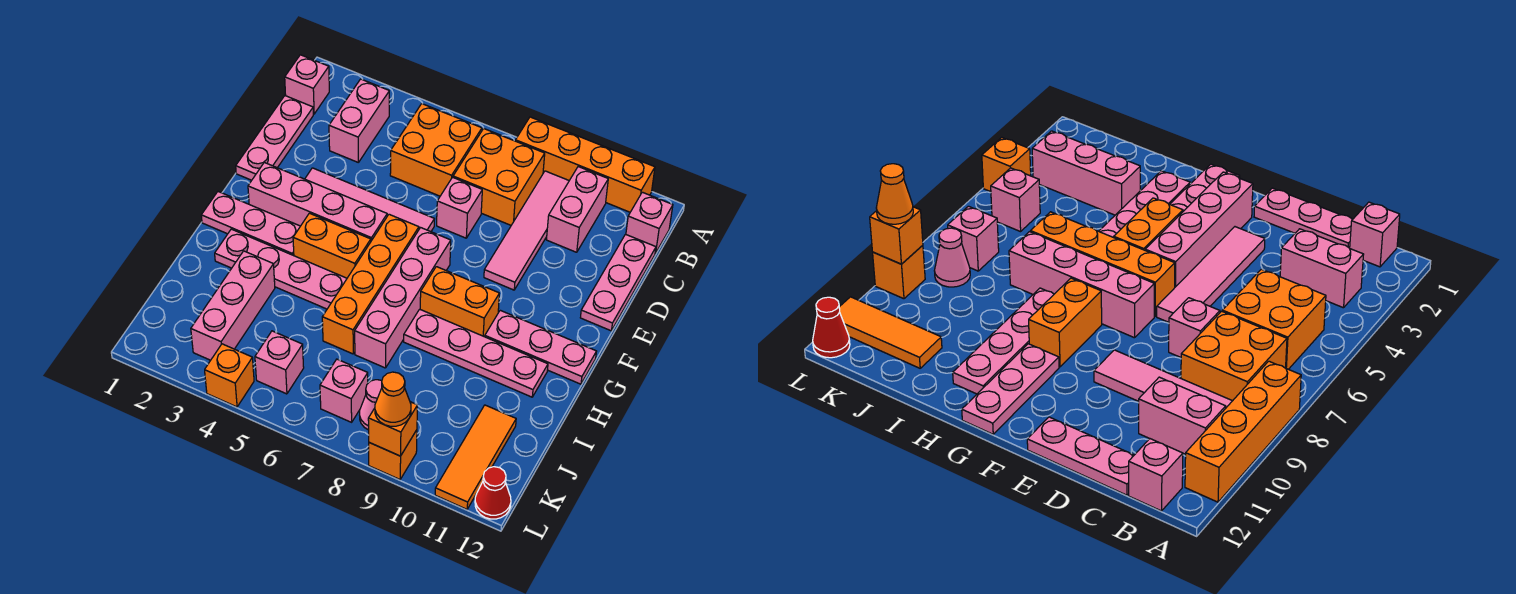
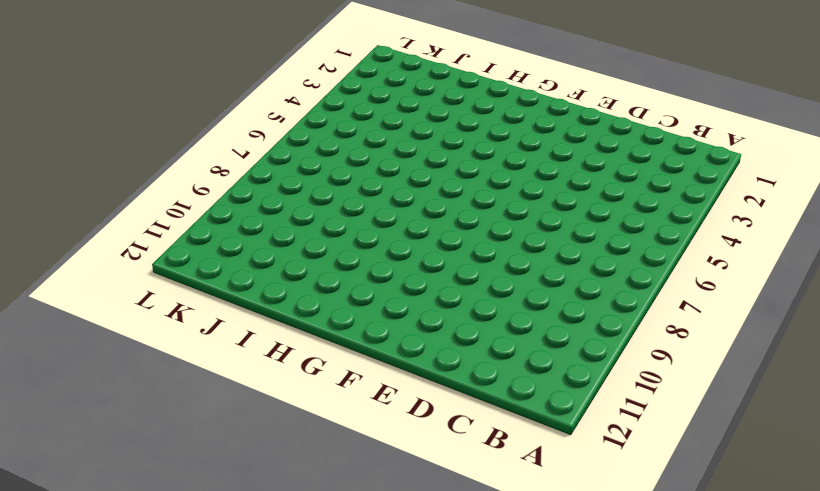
none -> orange brick A8:A11 level 1
none -> pink brick B1 level 1
none -> pink brick B3:C3 level 1
none -> orange brick B5:C6 level 1

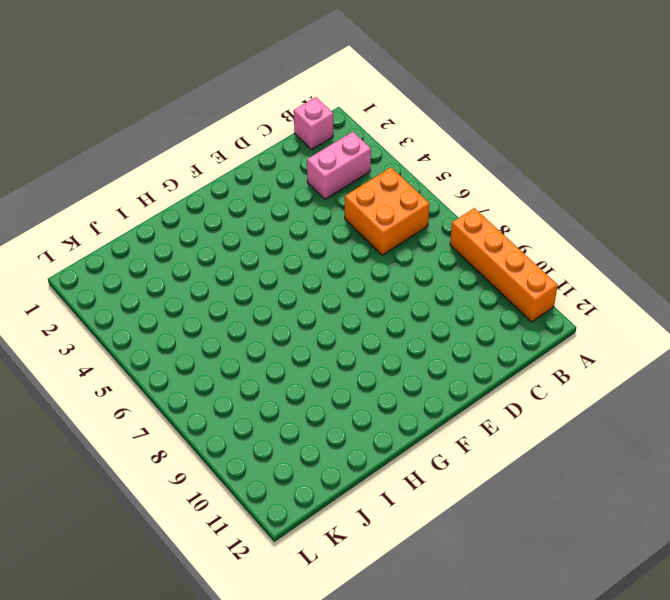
none -> orange brick B7:C8 level 1
none -> pink tile B9:E9 level 1
none -> pink brick B10:C10 level 1
none -> pink brick B12 level 1

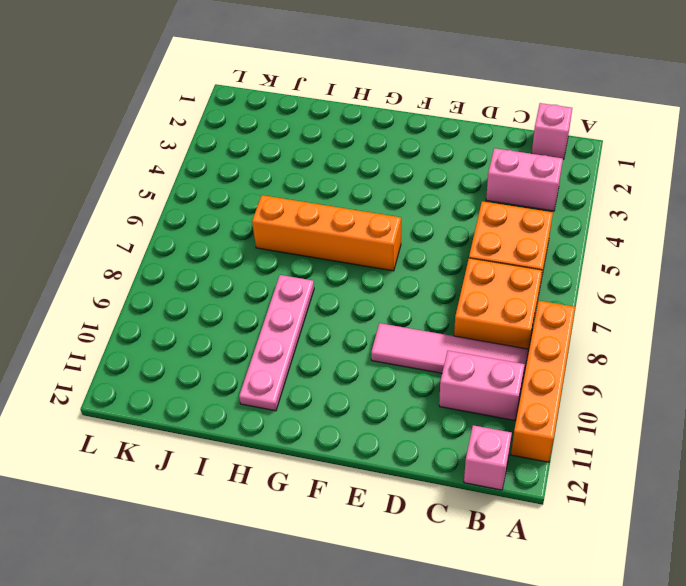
none -> pink plate C1:E1 level 1
none -> pink plate C12:E12 level 1
none -> pink brick D7 level 1
none -> pink tile E3:E6 level 1

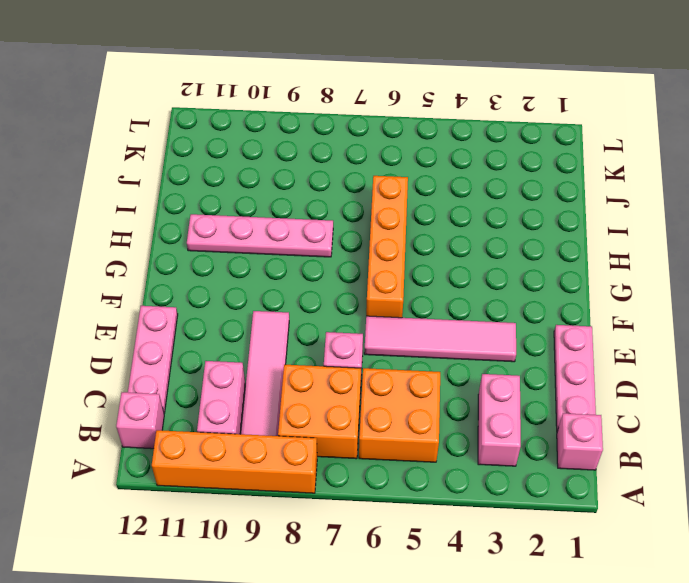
none -> pink brick F2:F5 level 1
none -> pink brick F7:I7 level 1
none -> pink plate G1:G3 level 1
none -> orange brick G4:G5 level 1

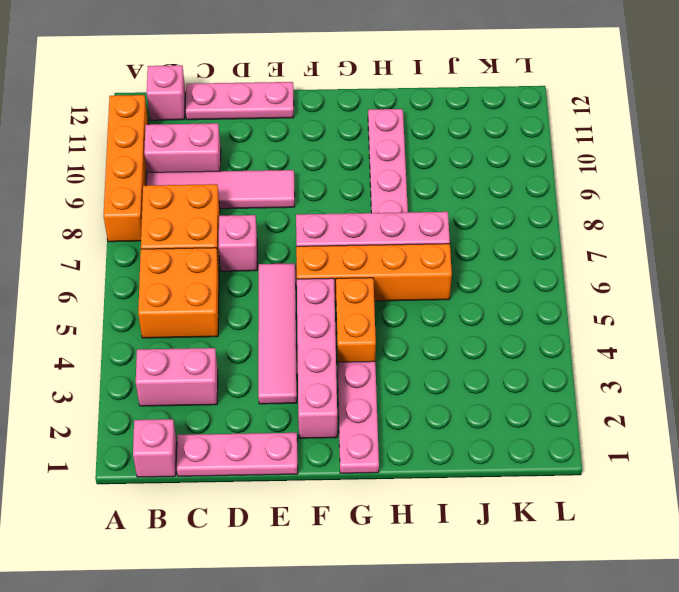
none -> orange brick G8:G9 level 1
none -> pink plate G10:G12 level 1
none -> pink plate H2:H5 level 1
none -> pink brick I3:K3 level 1

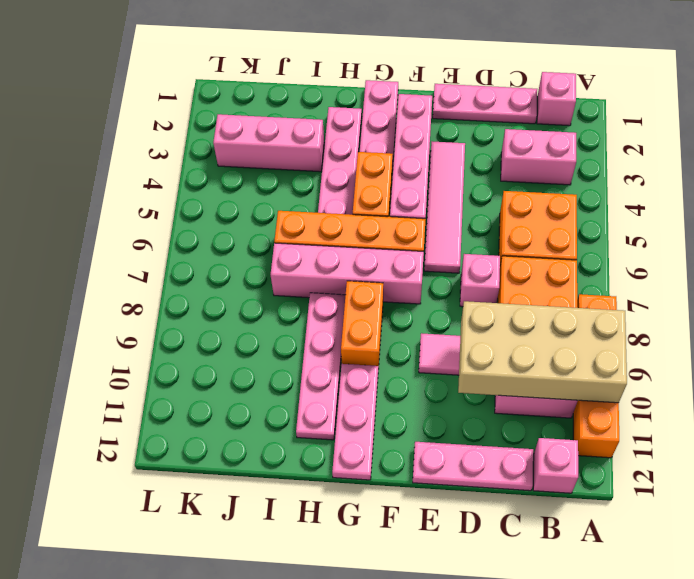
tan brick A9:D10 level 2 -> none
none -> orange tile J11:L11 level 1
none -> pink brick K5 level 1
none -> pink brick K7 level 1
none -> pink cone K8 level 1

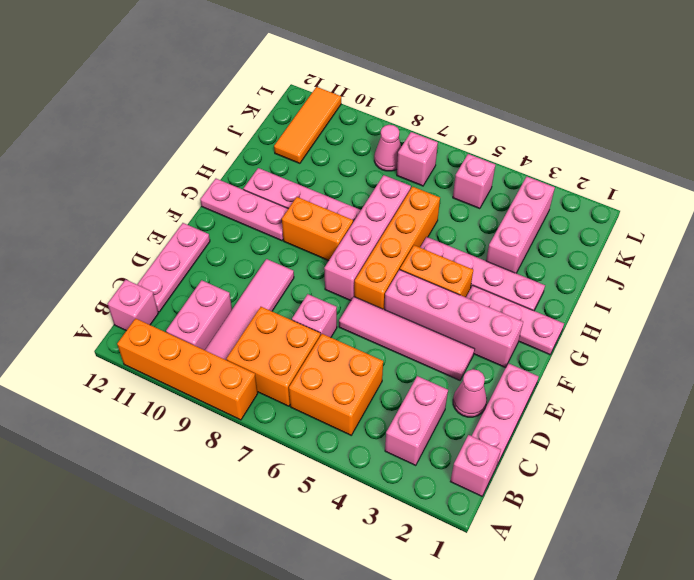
pink cone D2 level 1 -> none
none -> orange brick L4 level 1
none -> orange brick L9 level 1
none -> red cone L12 level 1
none -> orange brick L9 level 2

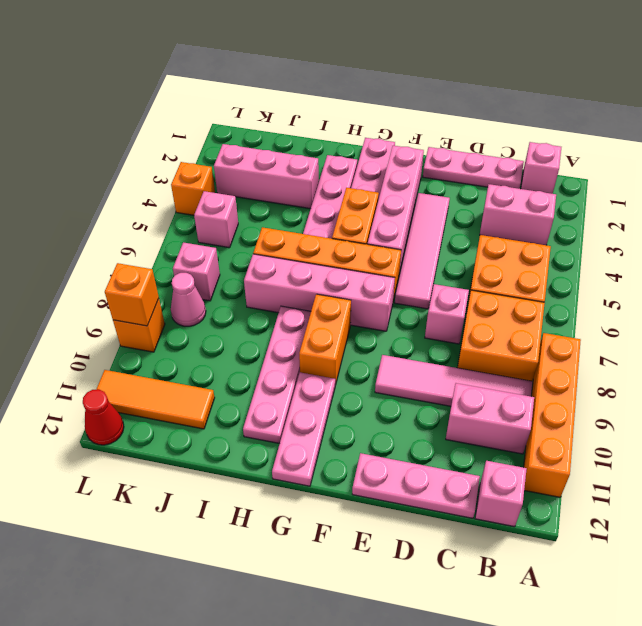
none -> orange cone L9 level 3

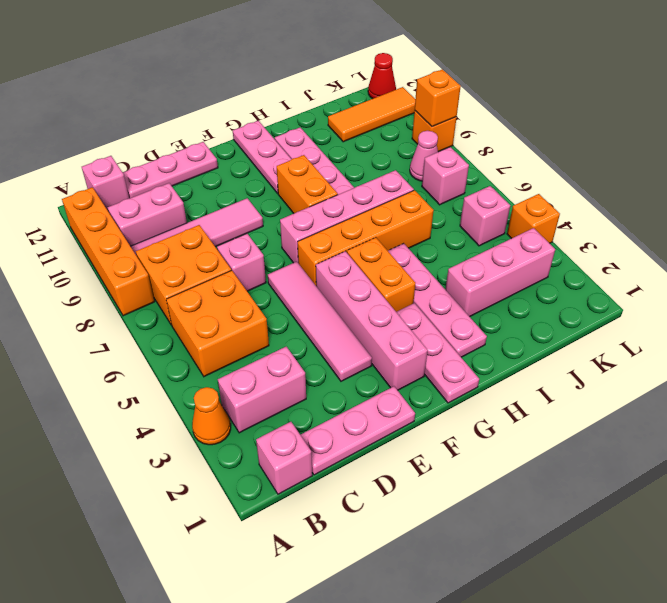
orange cone A3 level 1 -> orange cone L9 level 3

